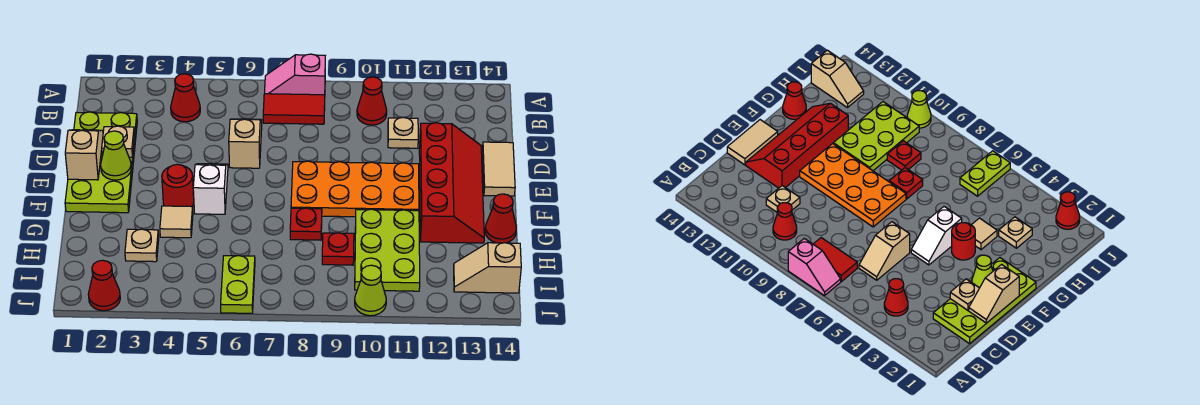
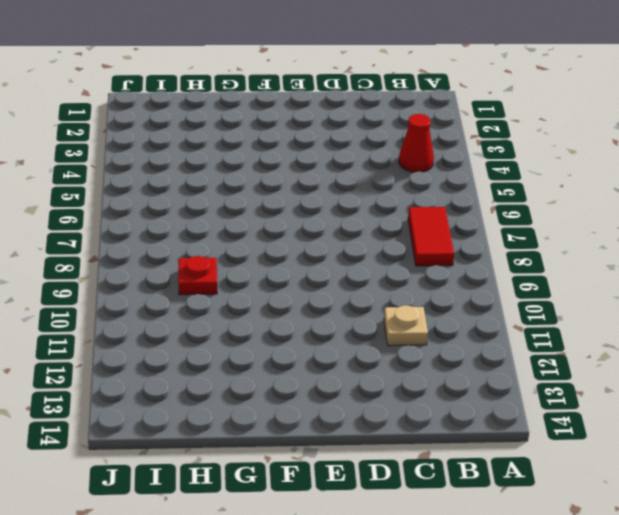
none -> pink slope A7:A8 level 1 top 8
none -> red cone B10 level 1
none -> lime plate C1:F2 level 1

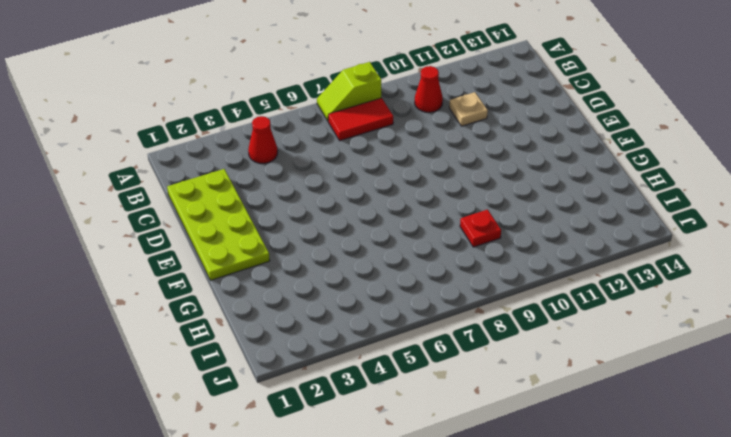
lime slope A7:A8 level 1 top 8 -> pink slope A7:A8 level 1 top 8
none -> tan slope C6:D6 level 1 top D
none -> red slope D12:G13 level 1 top 12
none -> tan tile D14:E14 level 1

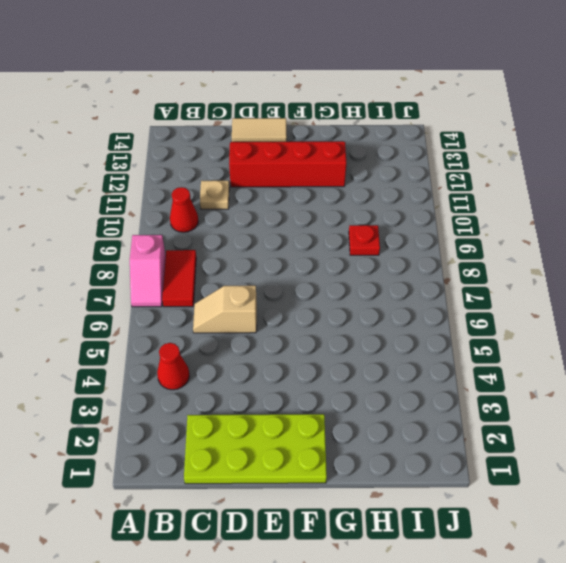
none -> white slope E5:F5 level 1 top F
none -> orange plate E8:F11 level 1
none -> red round brick F4 level 1

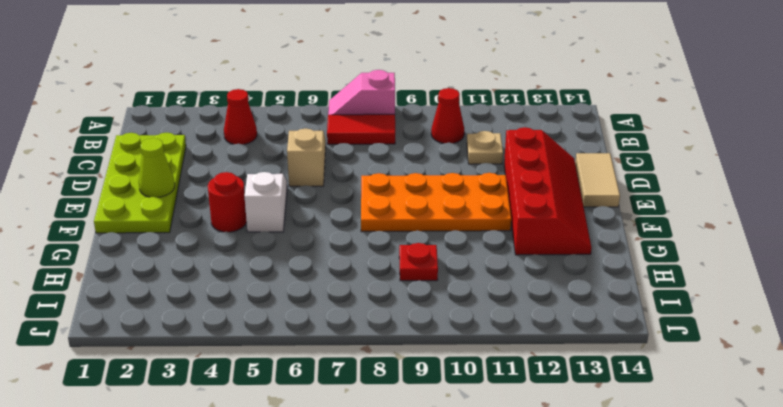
none -> tan tile G4 level 1
none -> red plate G8 level 1
none -> lime plate G10:I11 level 1

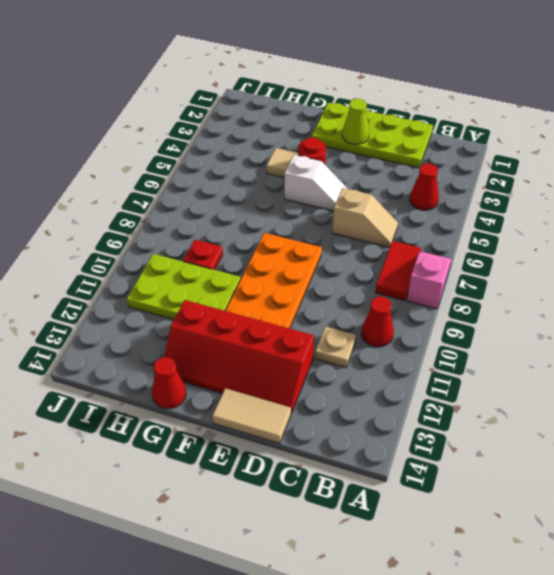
none -> red plate G8 level 1
none -> tan plate H3 level 1
none -> lime plate I6:J6 level 1

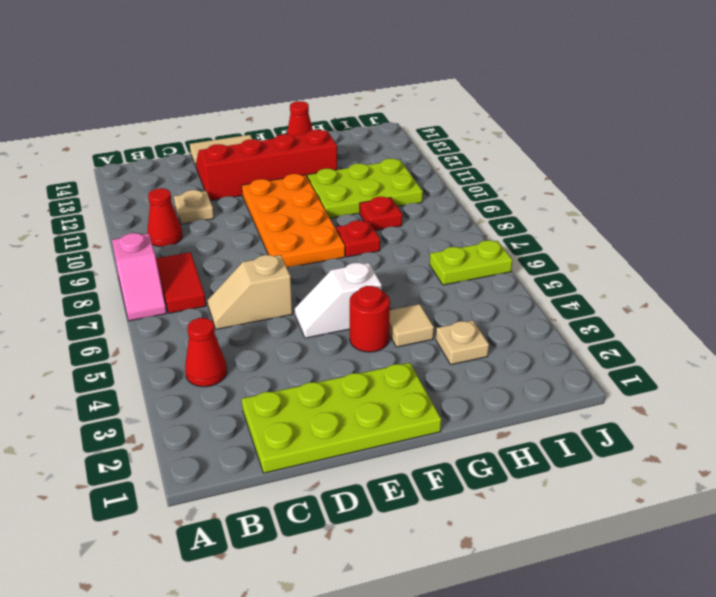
none -> tan slope I13:I14 level 1 top 14
none -> red cone J2 level 1
none -> lime cone J10 level 1

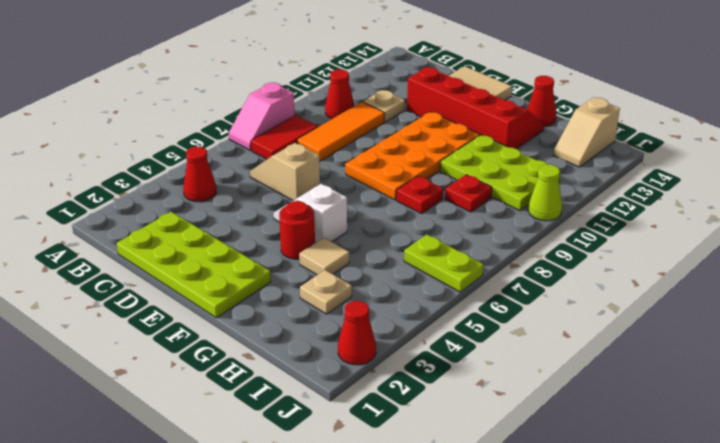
orange tile C8:C10 level 1 -> none
none -> tan slope D1:E1 level 2 top E
none -> tan plate D2 level 2
none -> lime cone E2 level 2

